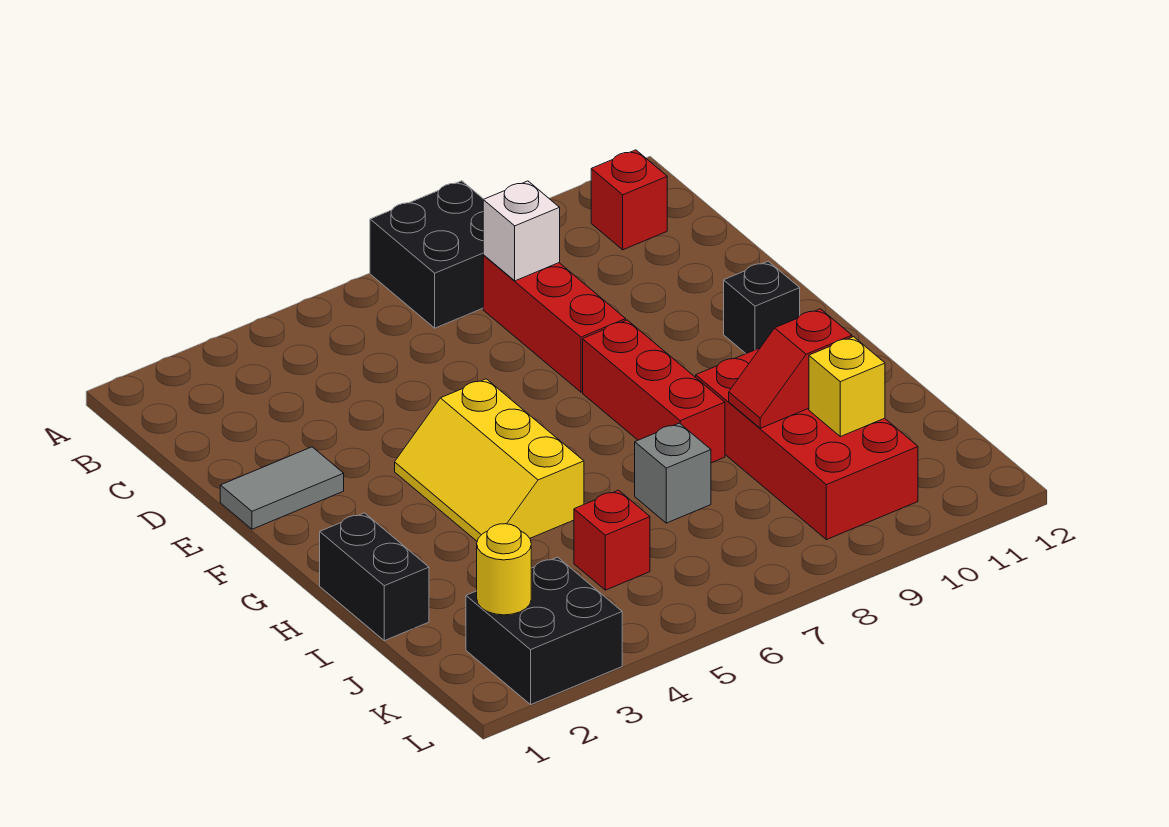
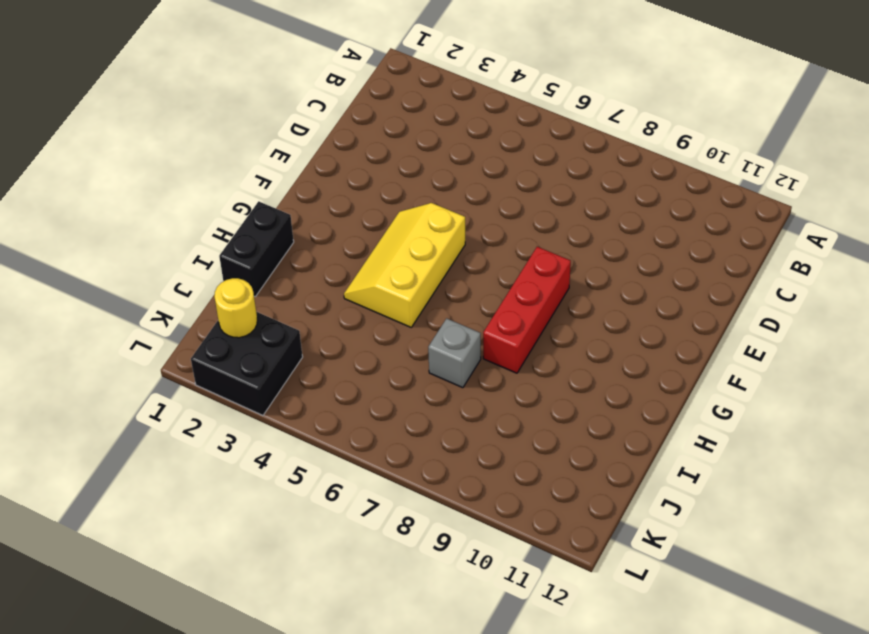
none -> black brick A7:B8 level 1
none -> red brick B11 level 1
none -> red brick C8:E8 level 1

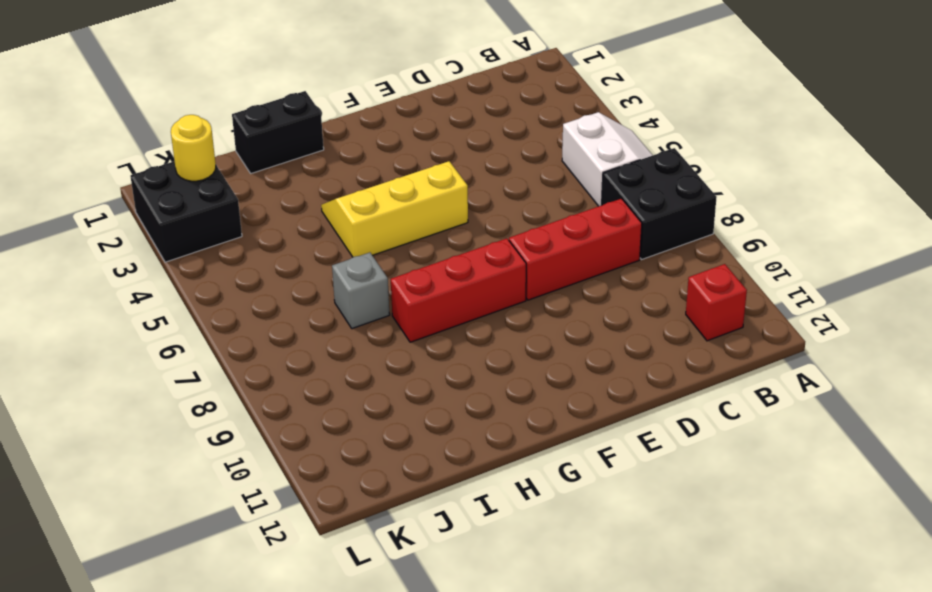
white slope A5:B6 level 1 top B -> none
none -> grey tile E1:E2 level 1
none -> black brick F11 level 1
none -> red brick H9:K10 level 1

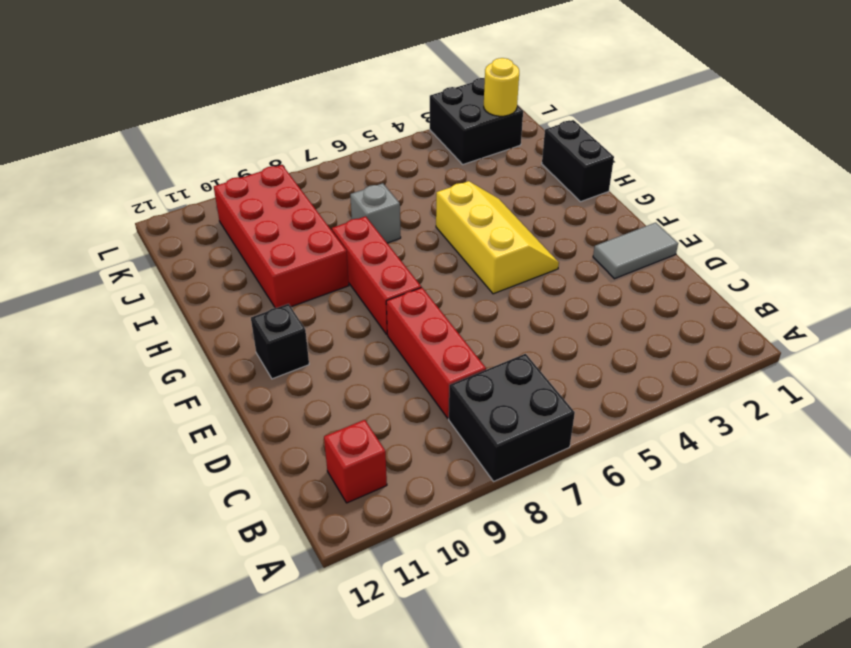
none -> red brick J5 level 1
none -> white brick C8 level 2
none -> red slope I9:I10 level 2 top 10

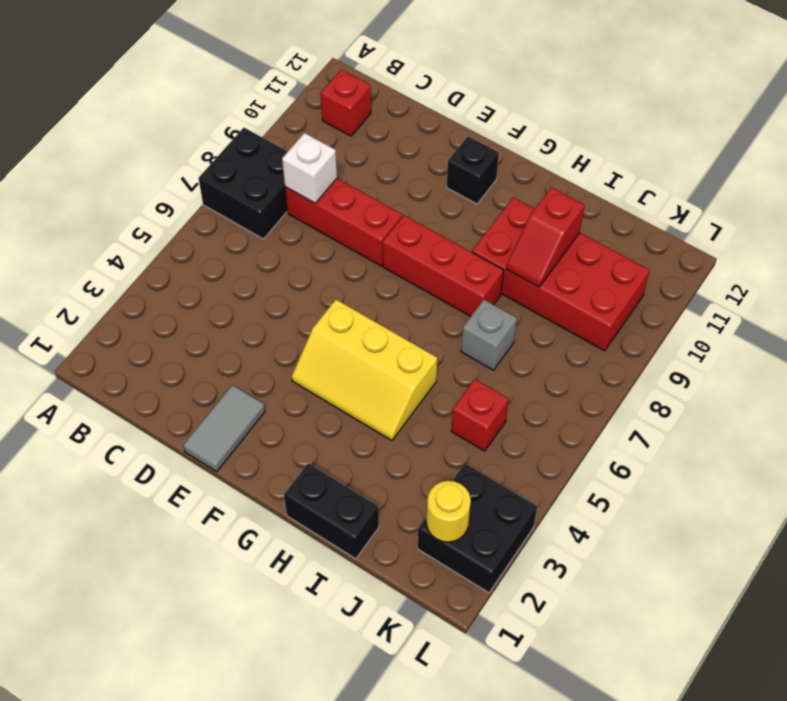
none -> yellow brick J10 level 2

